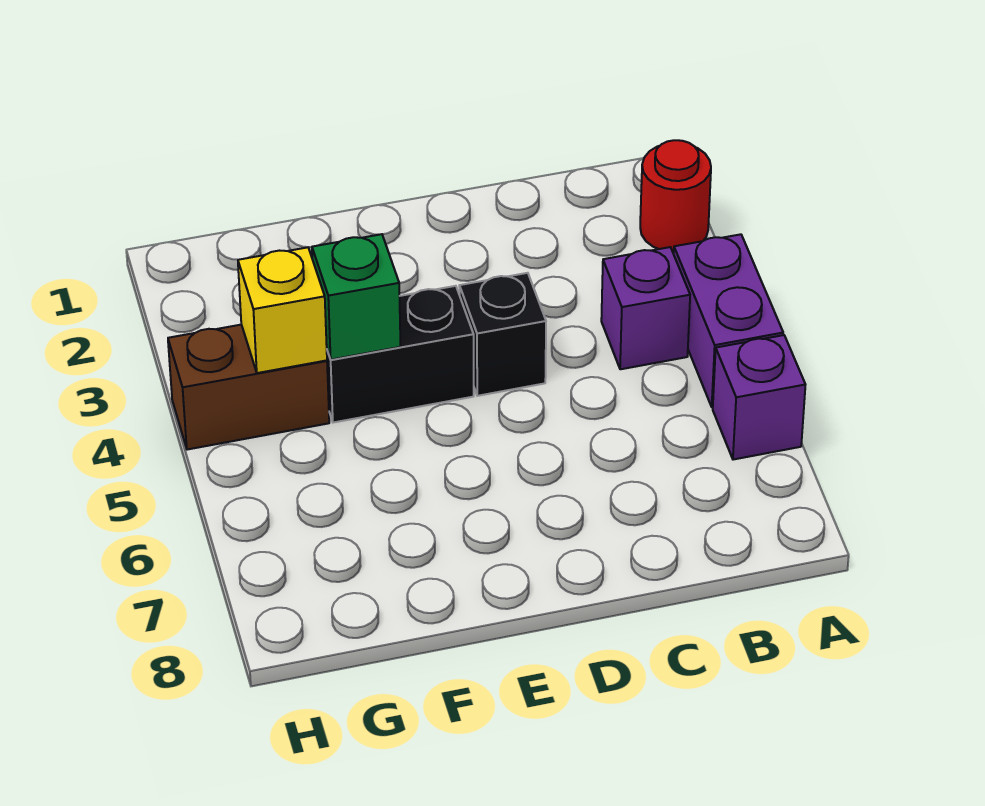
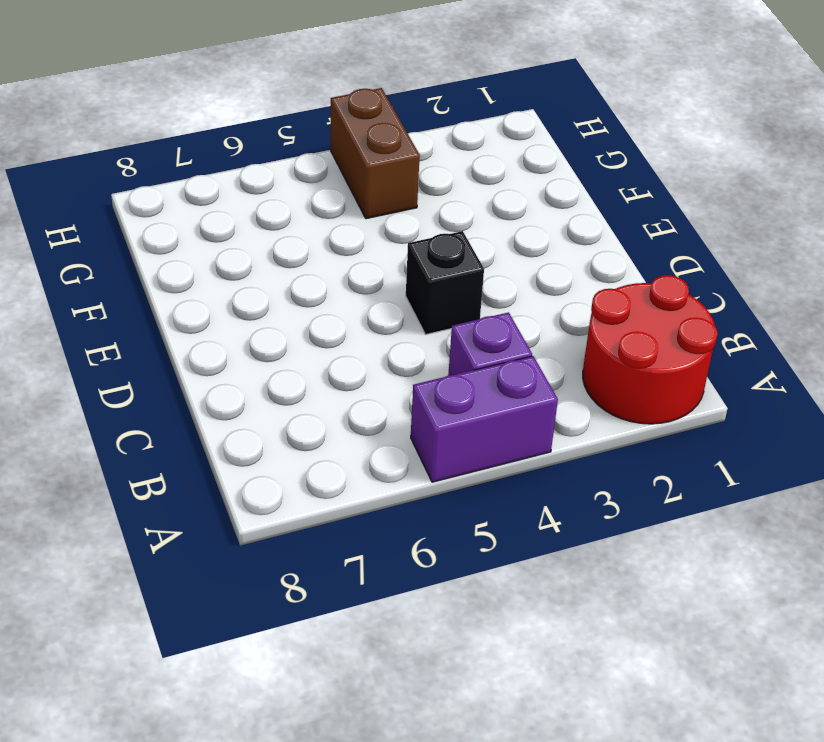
red round brick A1:B2 level 1 -> red round brick A2 level 1
none -> purple brick A6 level 1
none -> black brick E4:F4 level 1

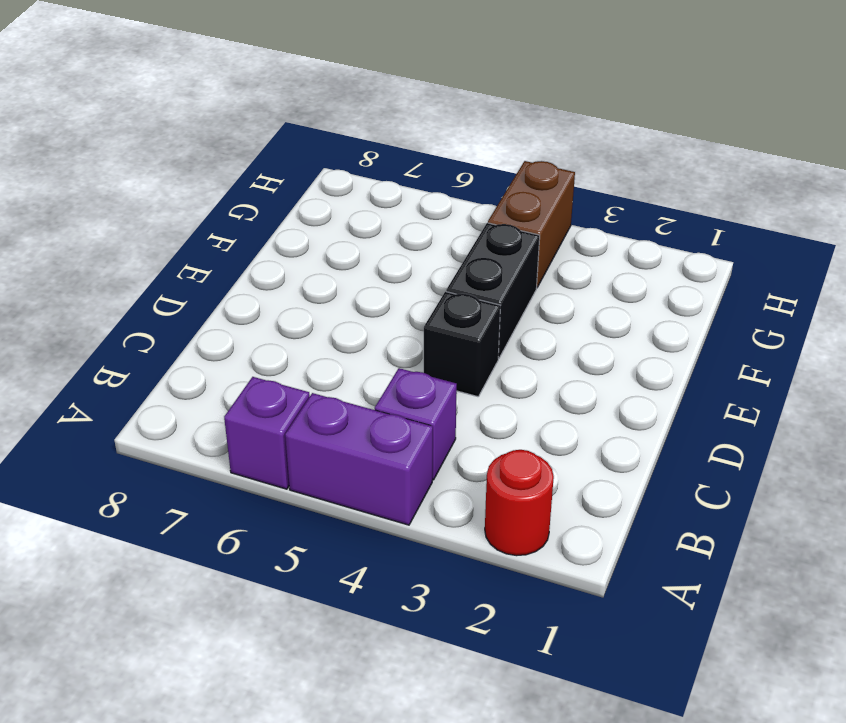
none -> green brick F4 level 2
none -> yellow brick G4 level 2

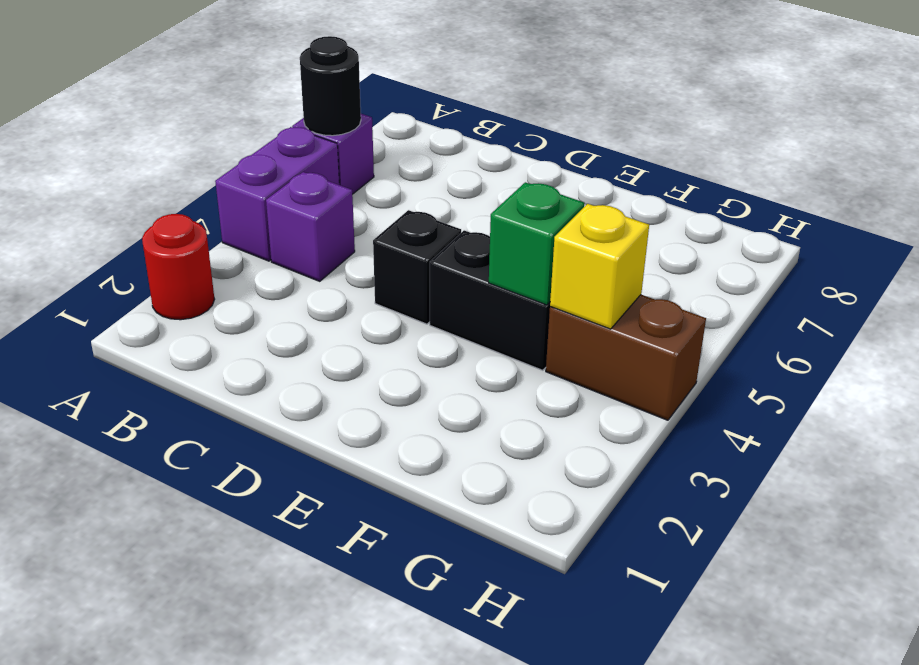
black round brick A6 level 2 -> none

